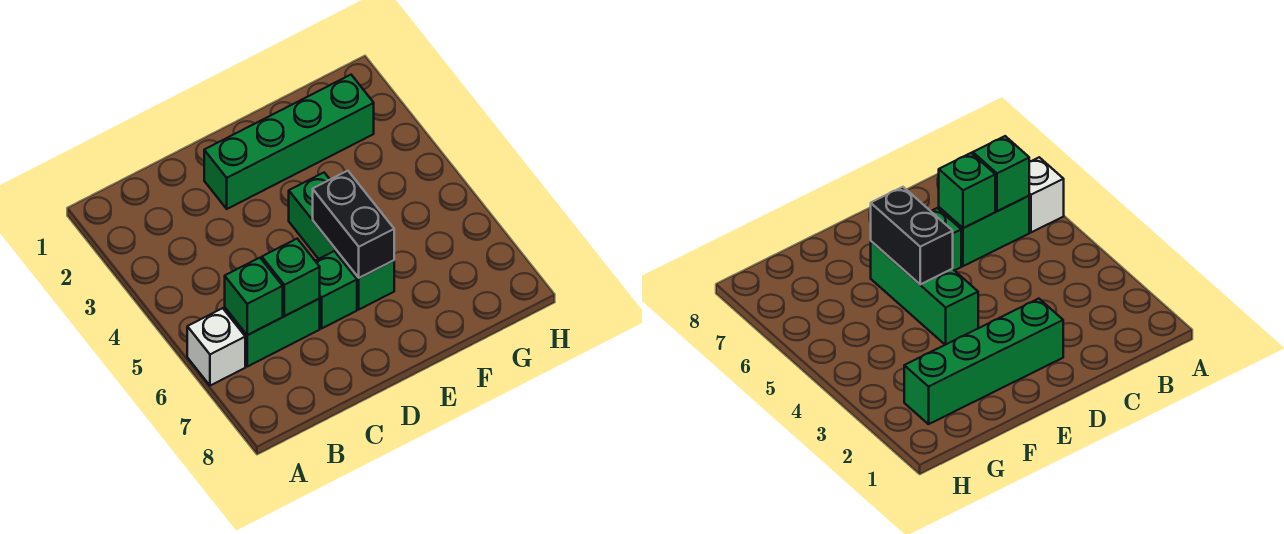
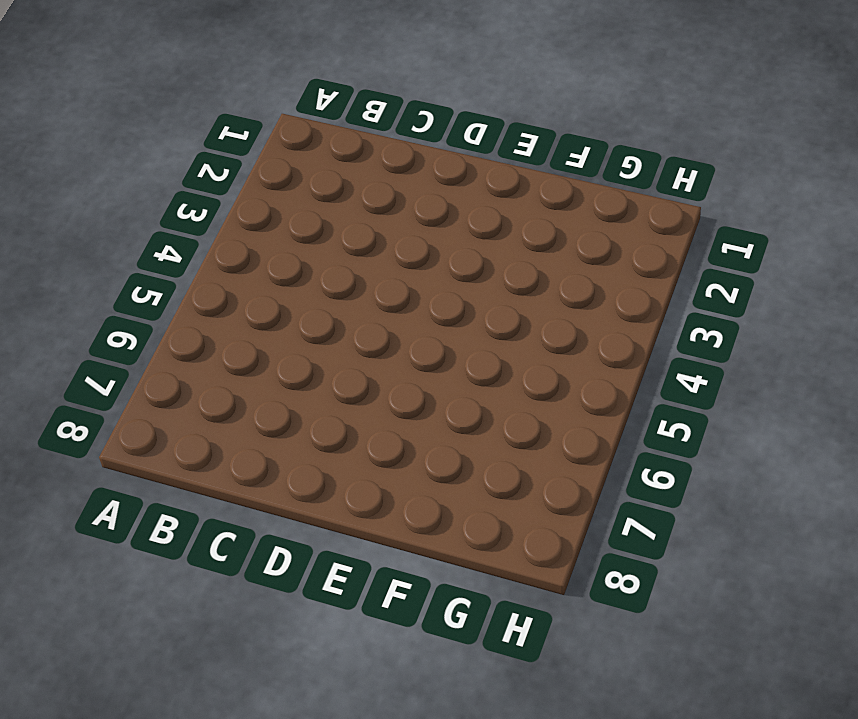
none -> white brick A6 level 1
none -> green brick B6:C6 level 1

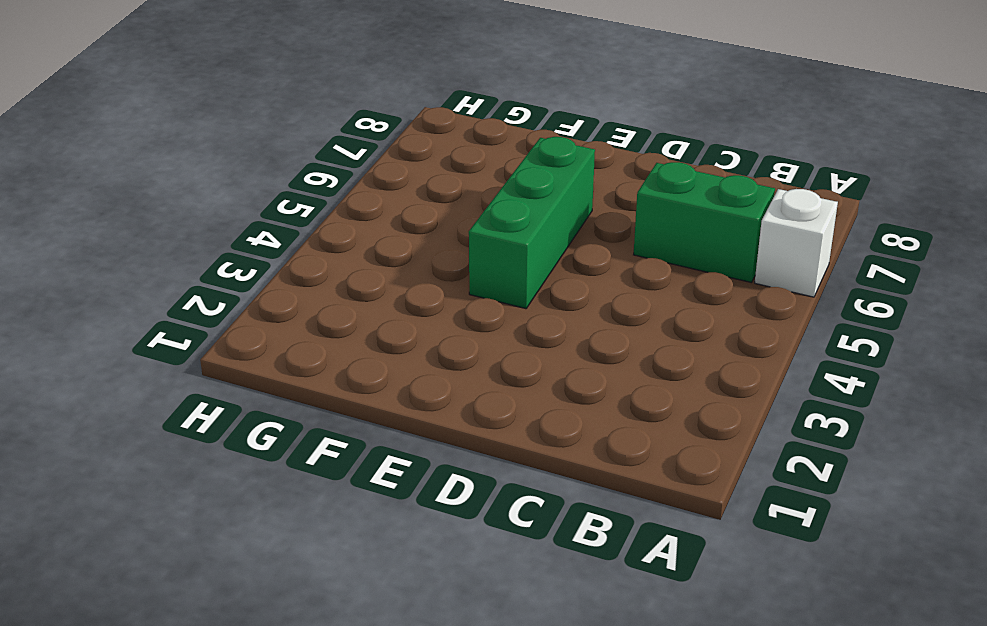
none -> green brick D2:G2 level 1
none -> green brick D6 level 1

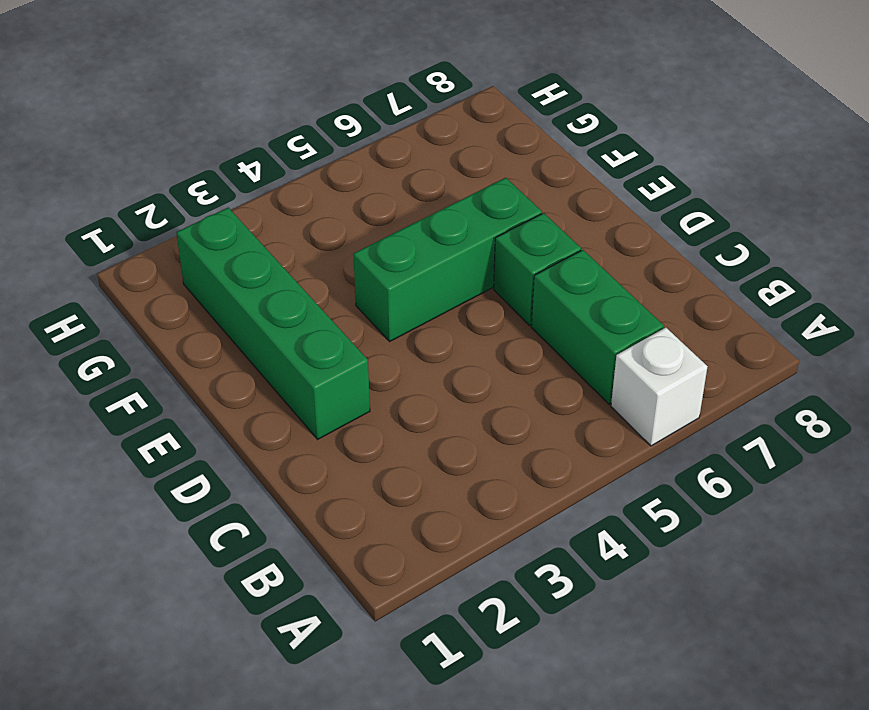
none -> green brick B6 level 2
none -> green brick C6 level 2

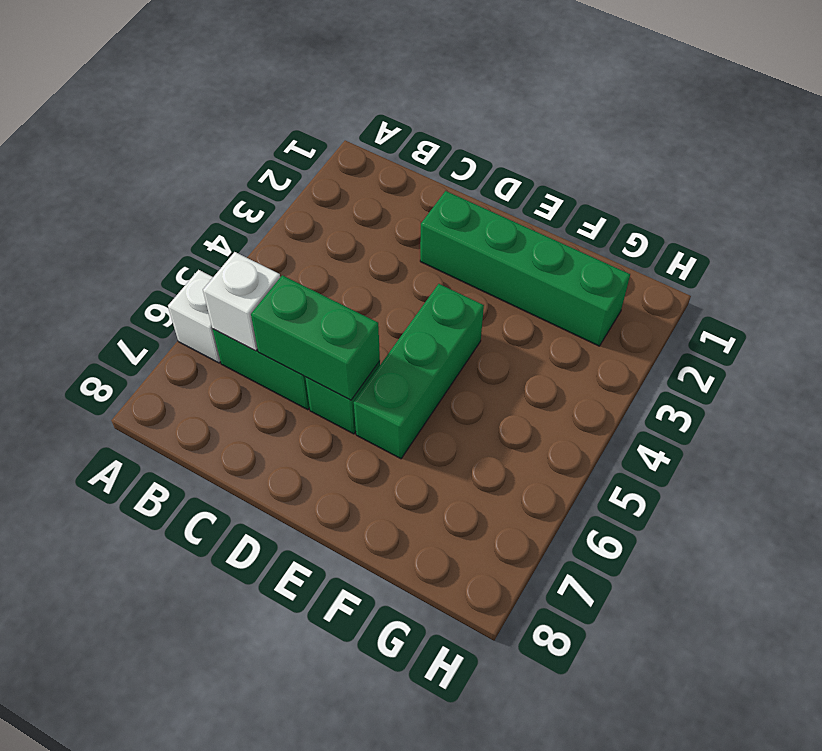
white brick B6 level 2 -> green brick B6 level 2
green brick C6:D6 level 2 -> green brick C6 level 2
none -> black brick E5:E6 level 2

